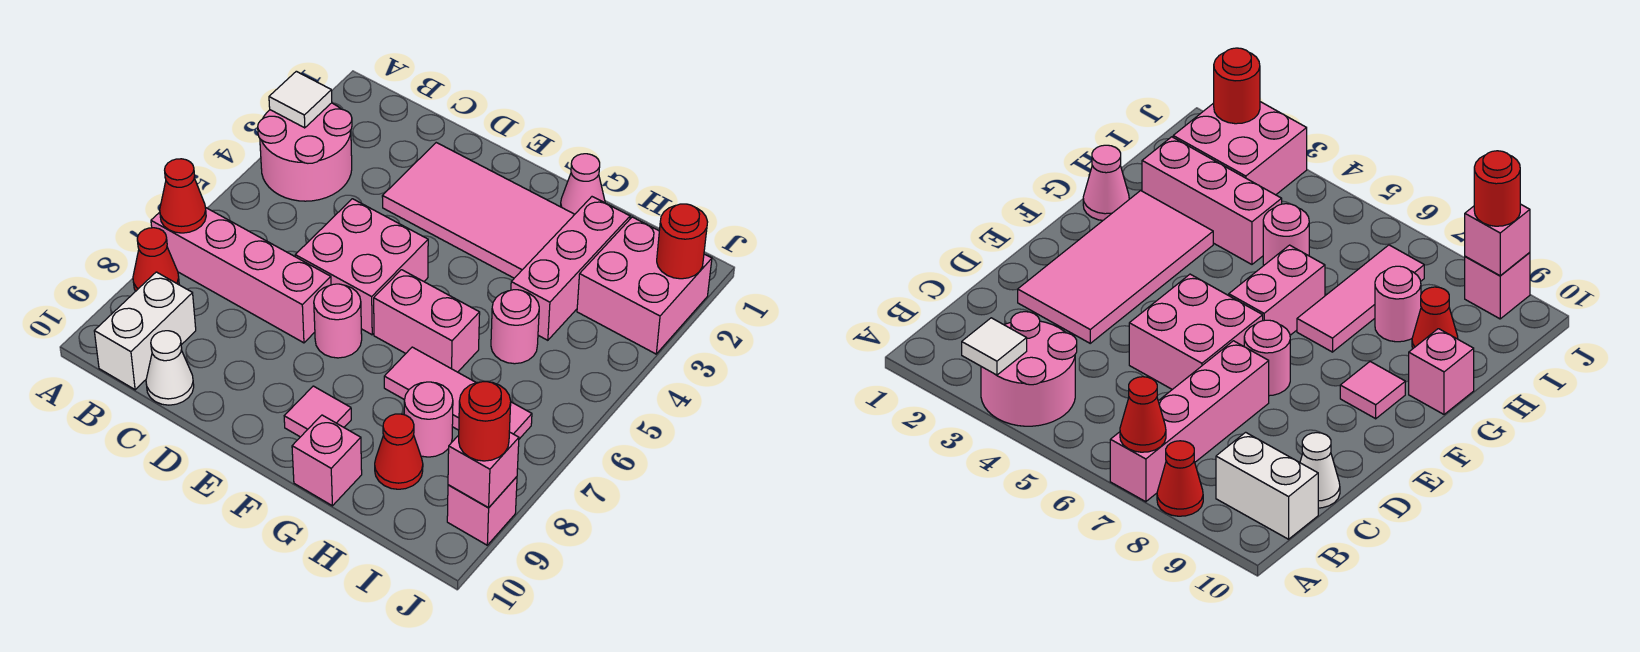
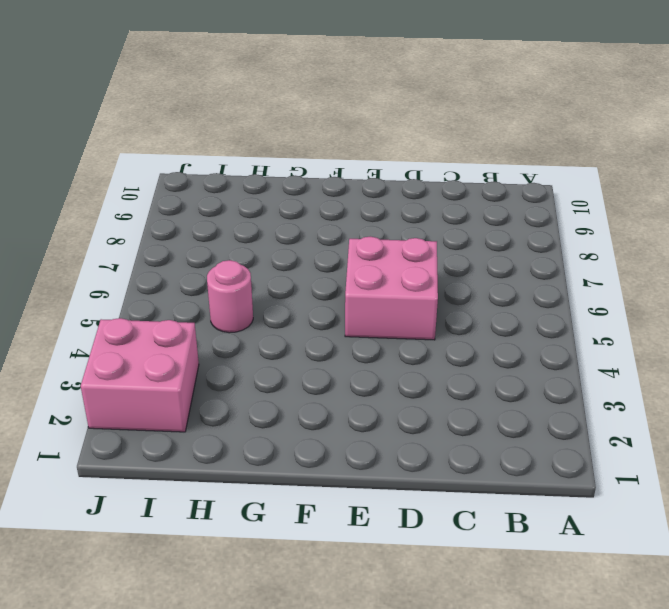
none -> pink round brick A3:B4 level 1
none -> pink brick A7:D7 level 1
none -> red cone A8 level 1

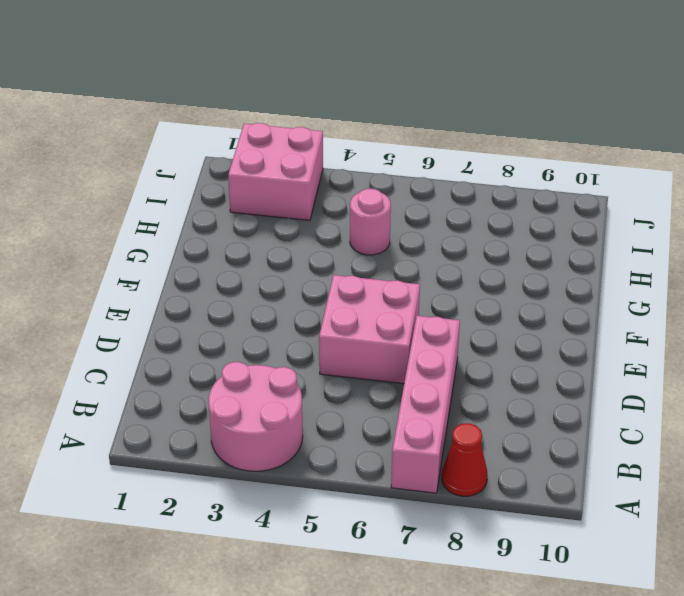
none -> white brick B9:B10 level 1
none -> white cone C10 level 1
none -> pink tile D2:G3 level 1

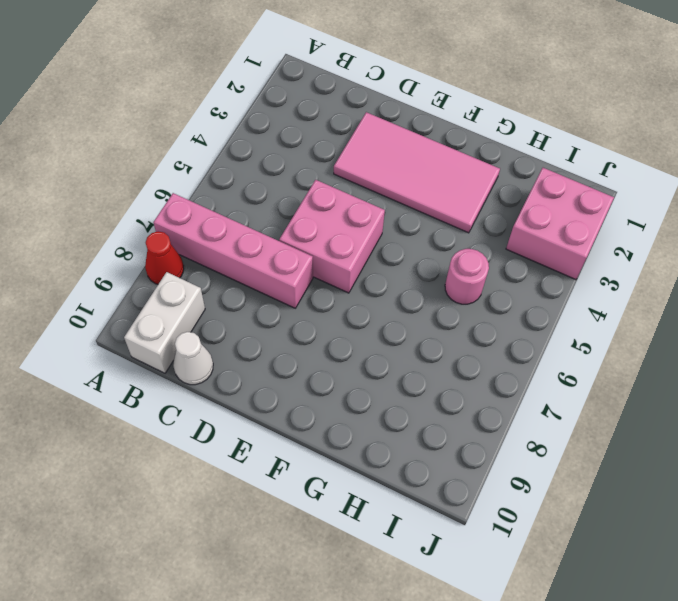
none -> pink round brick A3:B4 level 1
none -> pink round brick E7 level 1
none -> pink brick F6:G6 level 1

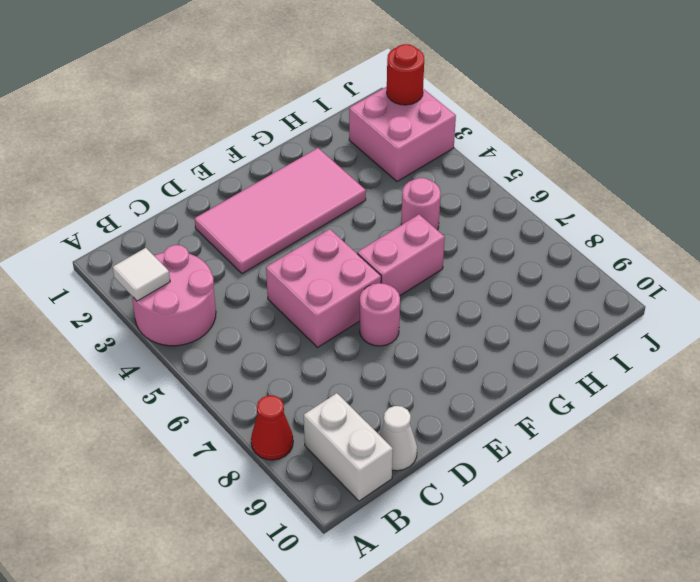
none -> pink brick A7:D7 level 1
none -> pink tile F9 level 1
none -> pink cone G1 level 1

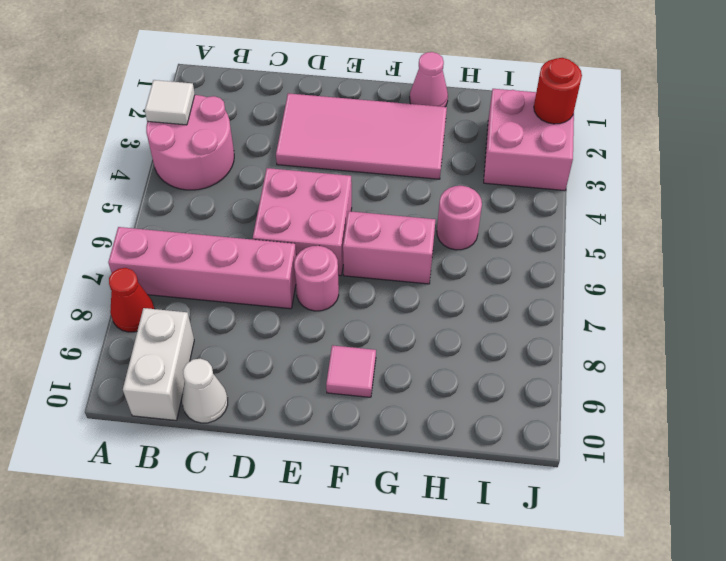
none -> pink tile G7:I7 level 1
none -> pink brick G10 level 1
none -> pink brick H2:H4 level 1

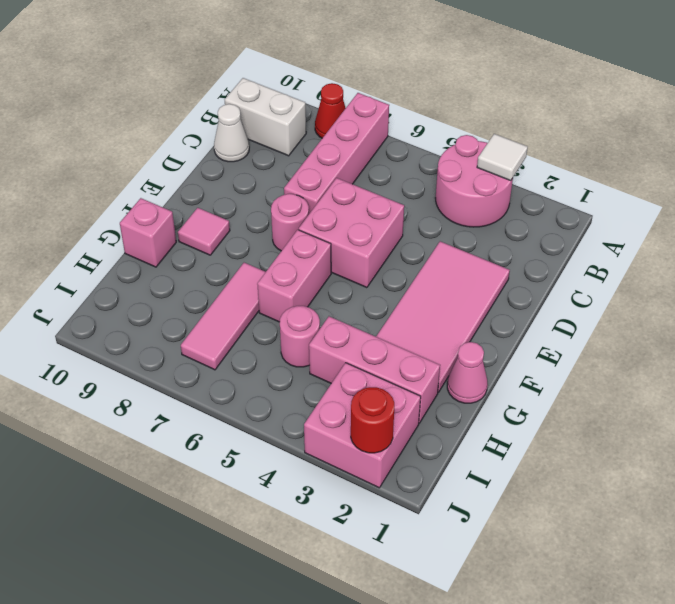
none -> pink round brick H8 level 1
none -> red cone H9 level 1
none -> pink brick J9 level 1

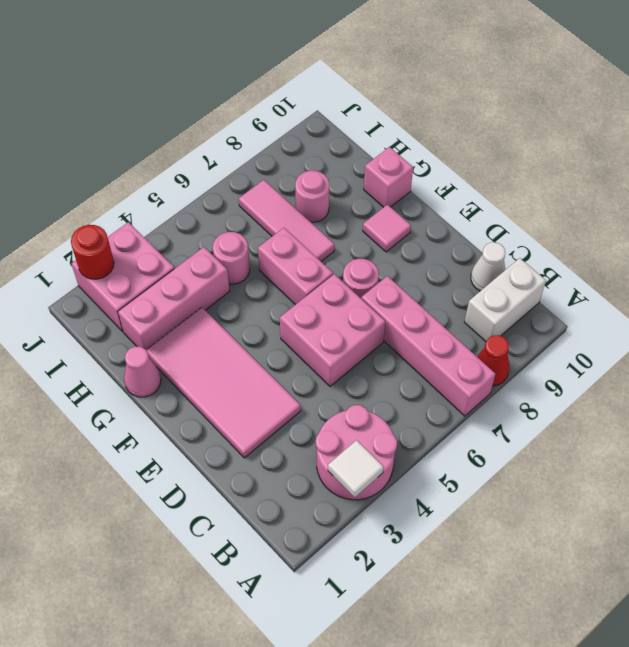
none -> red cone H9 level 1
none -> pink brick J9 level 1
none -> red cone A7 level 2

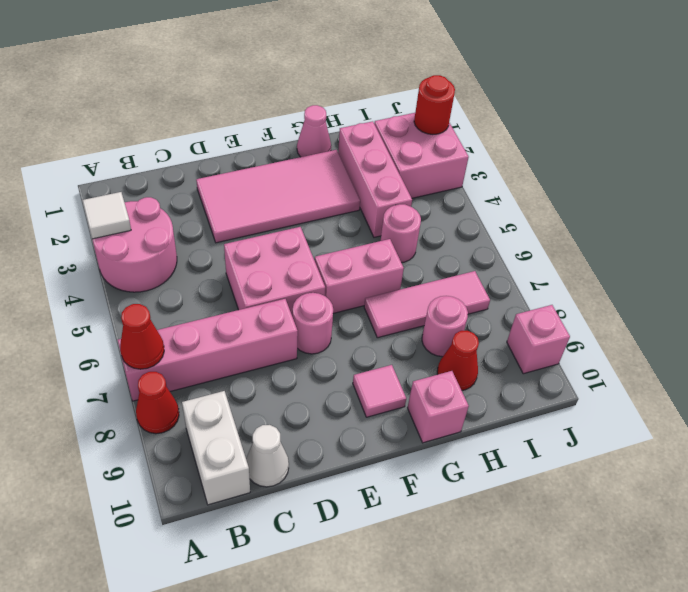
none -> pink brick J9 level 2
none -> red round brick J9 level 3

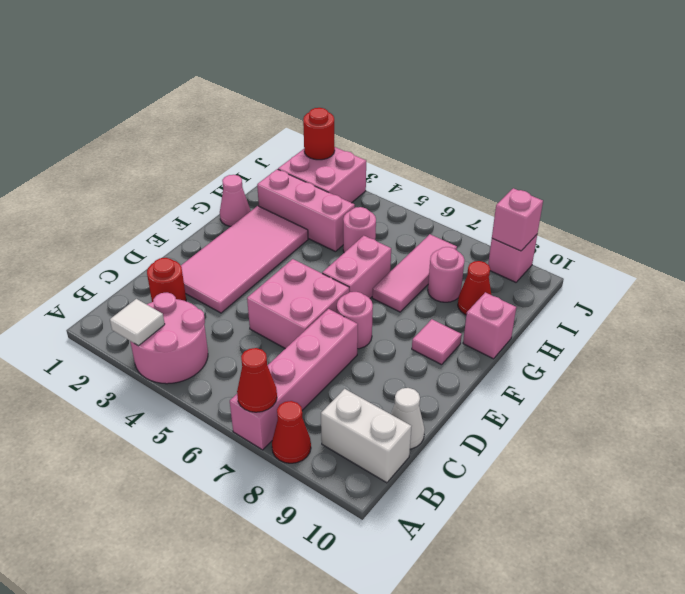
red round brick C2 level 1 -> red round brick J9 level 3

